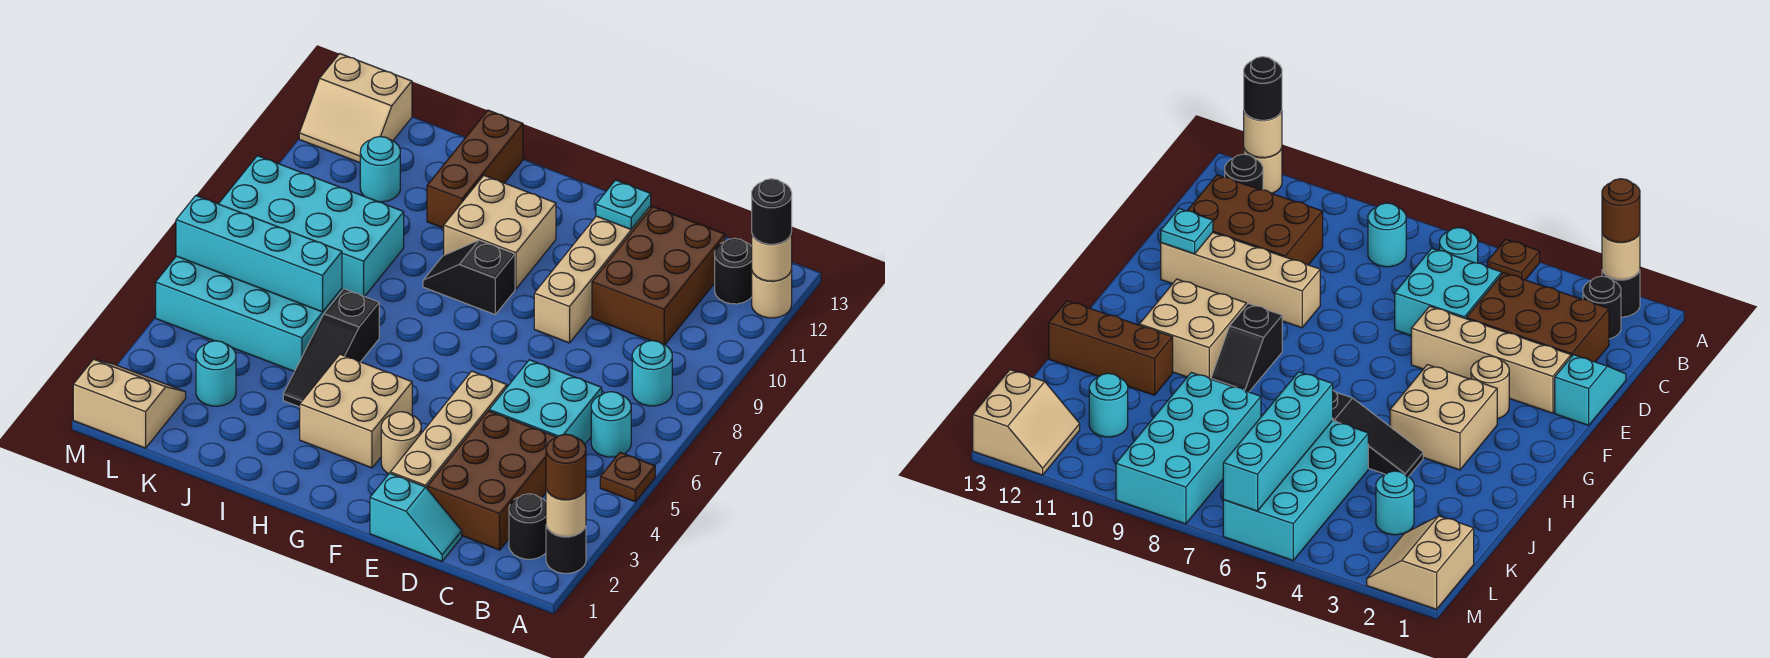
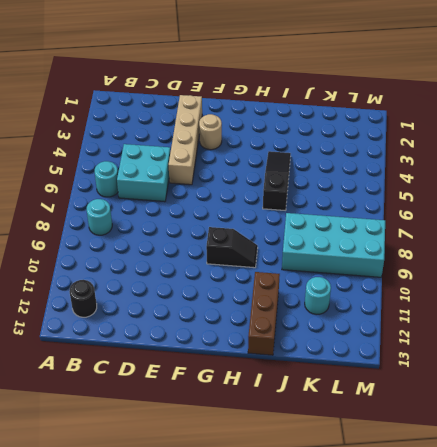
none -> black round brick A2 level 1
none -> brown plate A5 level 1
none -> tan round brick A12 level 1
none -> black round brick B2 level 1

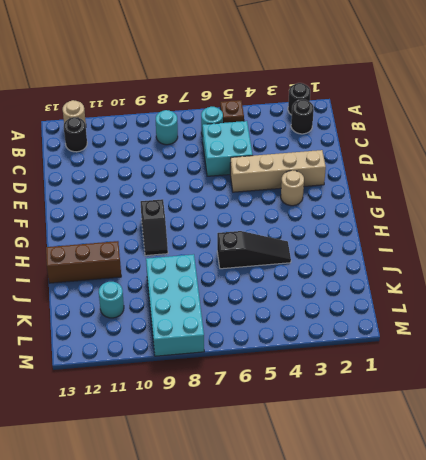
none -> brown brick C2:D4 level 1
none -> brown brick C10:D12 level 1
none -> cyan slope D1:E1 level 1 top E
none -> tan brick E9:E12 level 1

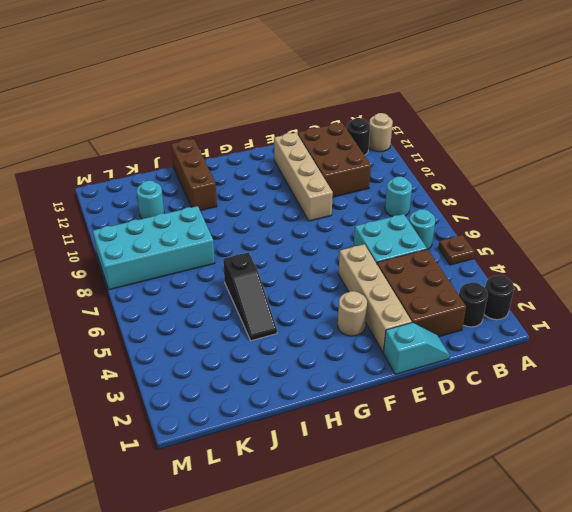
none -> tan brick G3:H4 level 1
none -> black slope G9:H9 level 1 top G
none -> tan brick G10:H11 level 1
none -> cyan brick J5:M6 level 1

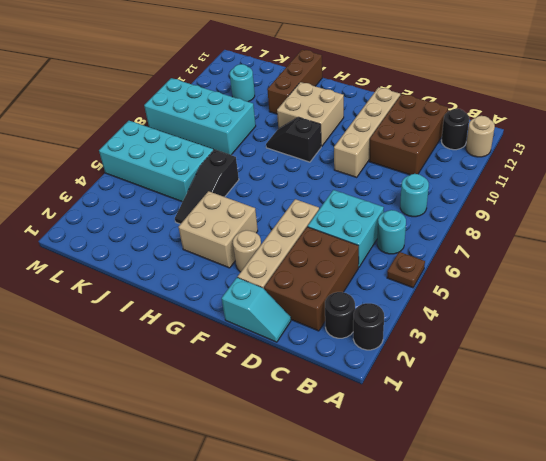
none -> cyan round brick K3 level 1
none -> tan slope L1:M2 level 1 top 1
none -> tan slope L12:M13 level 1 top 13
none -> tan round brick A2 level 2

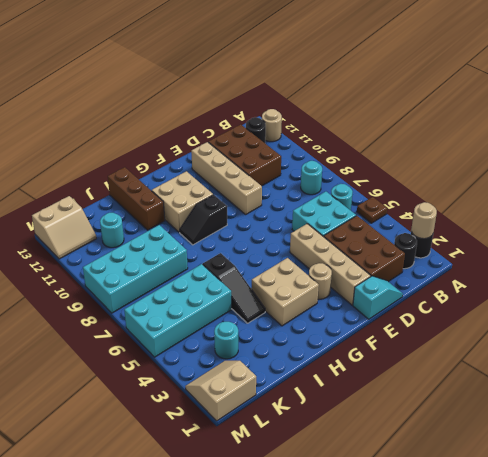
none -> tan round brick A12 level 2
none -> cyan plate E12 level 2
none -> cyan brick J6:M6 level 2
none -> brown round brick A2 level 3

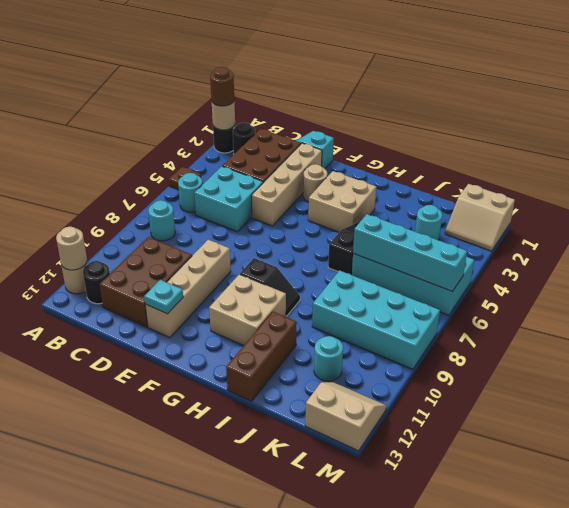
none -> black round brick A12 level 3

